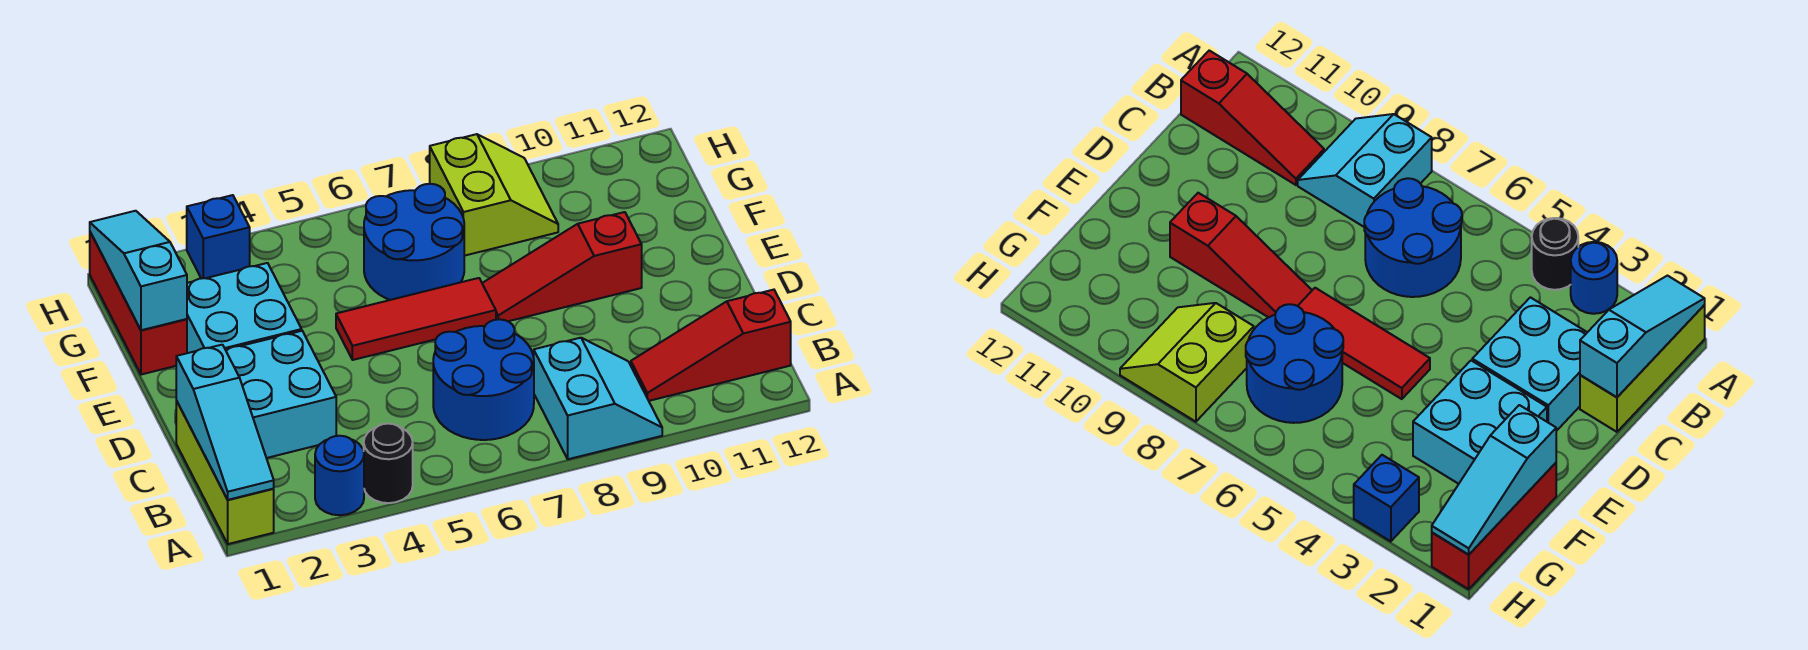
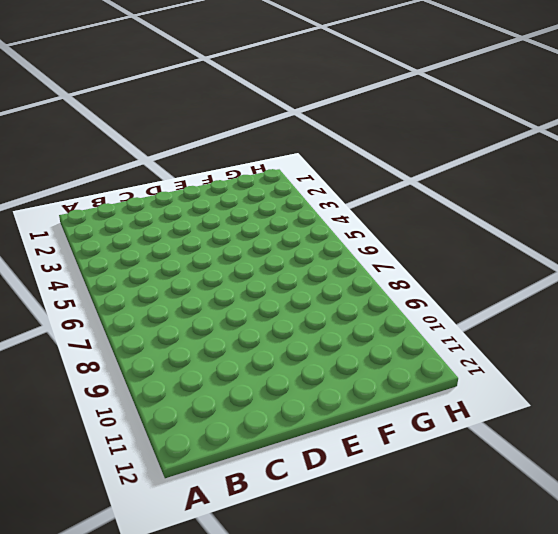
none -> lime brick A1:C1 level 1
none -> blue round brick A3 level 1
none -> black round brick A4 level 1

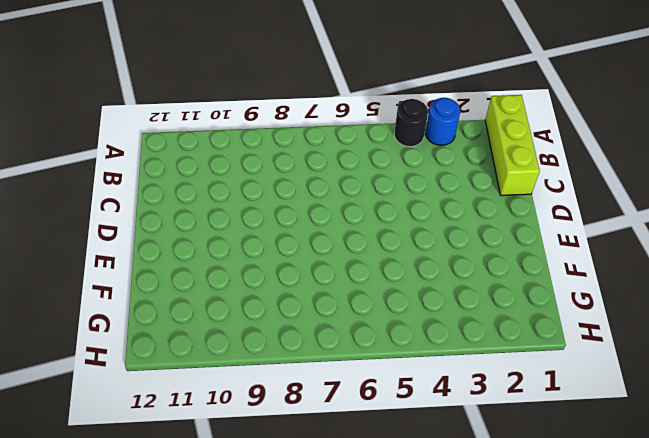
none -> cyan slope A8:B9 level 1 top 8
none -> blue round brick B6:C7 level 1
none -> red slope B10:B12 level 1 top 12

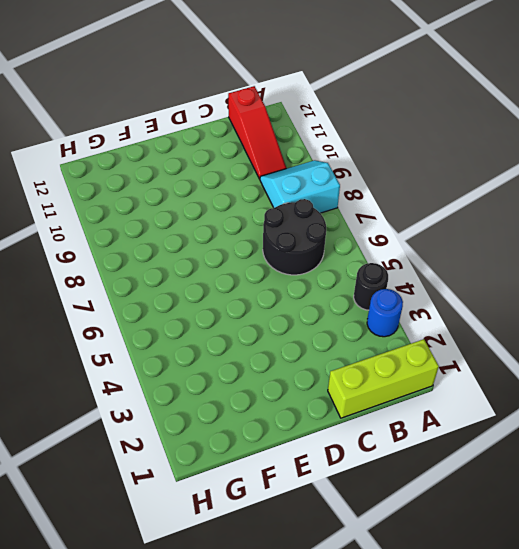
black round brick B6:C7 level 1 -> blue round brick B6:C7 level 1
none -> cyan brick C2:D3 level 1
none -> cyan brick E2:F3 level 1
none -> red tile E5:E7 level 1

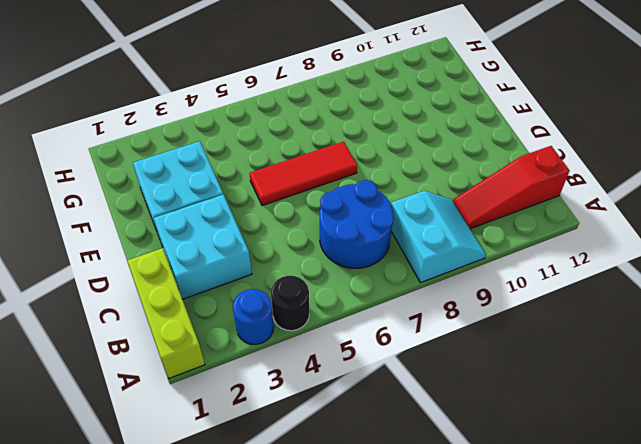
none -> red slope E8:E10 level 1 top 10
none -> red brick F1:H1 level 1
none -> blue round brick F6:G7 level 1

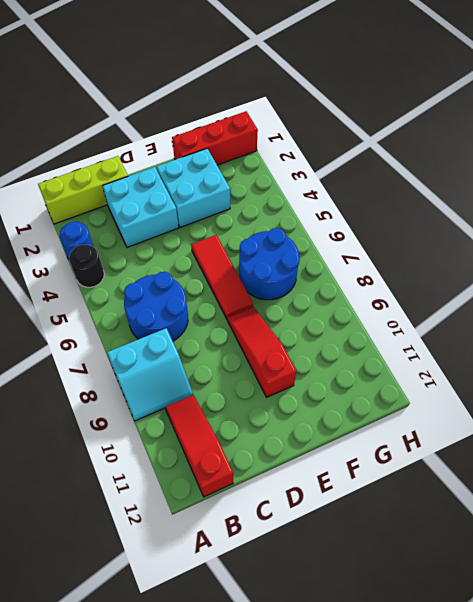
none -> lime slope G8:H9 level 1 top 8
none -> blue brick H3 level 1
none -> cyan slope A1:C1 level 2 top C

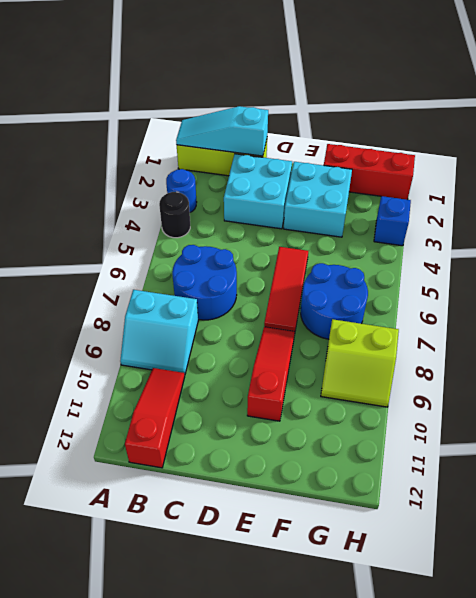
none -> cyan slope F1:H1 level 2 top F

